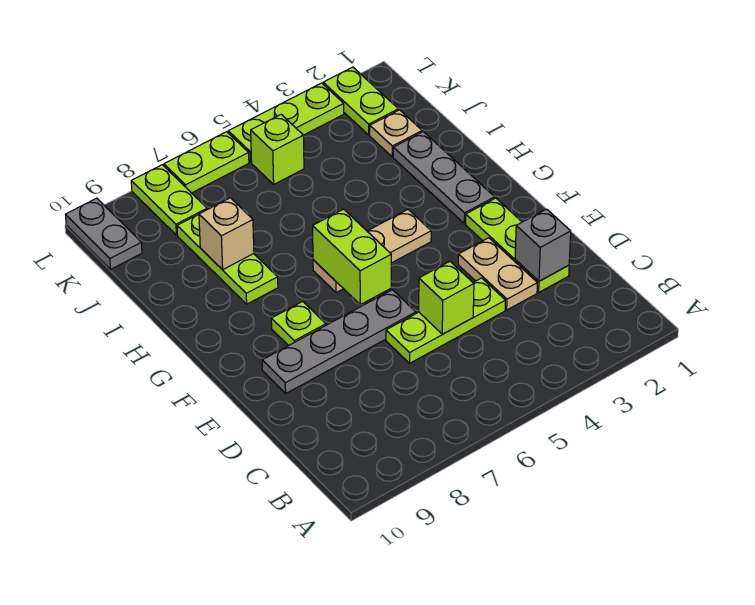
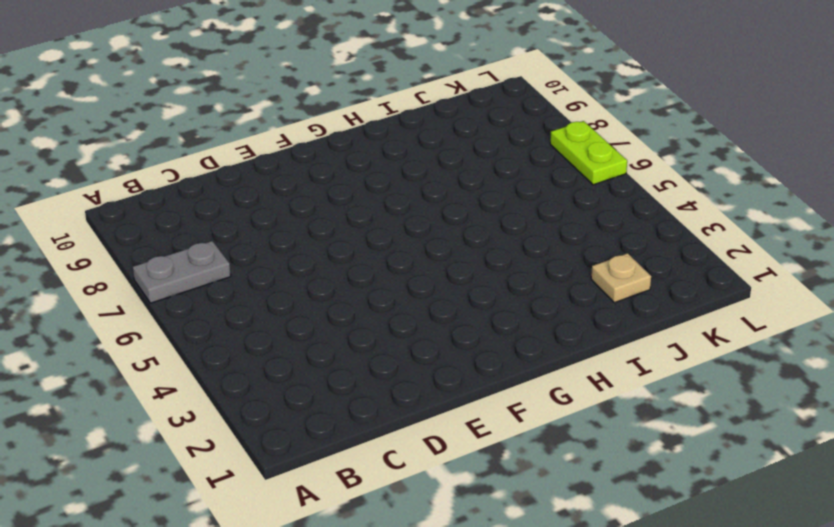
grey plate A7:B7 level 1 -> grey plate K10:L10 level 1
none -> lime plate D2:F2 level 1
none -> tan plate D3:E3 level 1
none -> lime plate D4:D6 level 1

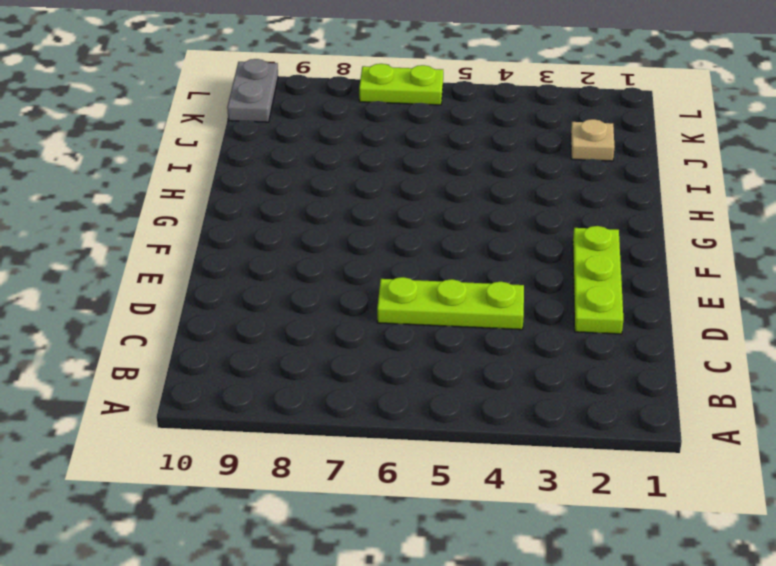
none -> tan plate D3:E3 level 1
none -> grey plate E6:E9 level 1
none -> lime plate F8 level 1

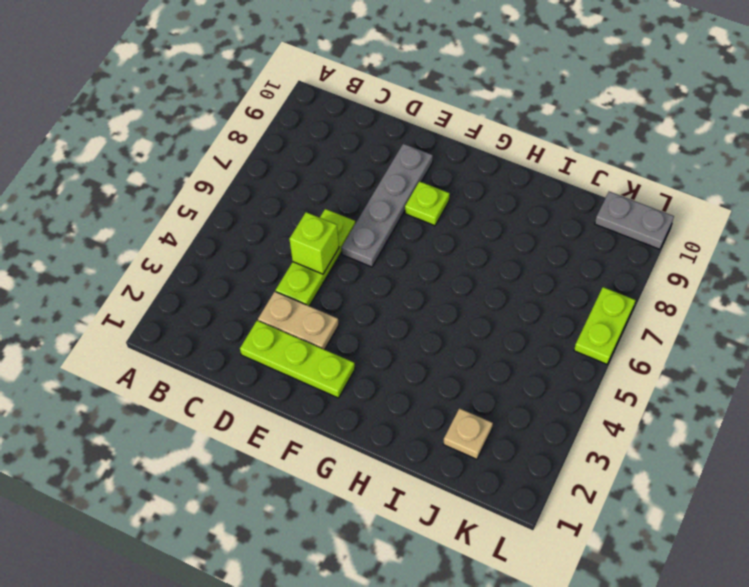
none -> grey plate G2:I2 level 1
none -> tan plate G4:G6 level 1
none -> lime plate H8:J8 level 1

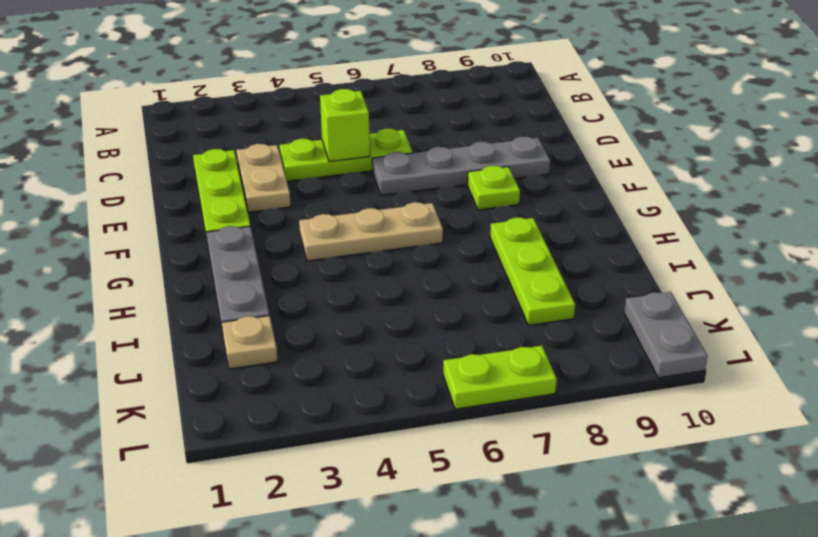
none -> lime plate K2:L2 level 1
none -> lime brick K5 level 1
none -> lime plate K8:L8 level 1

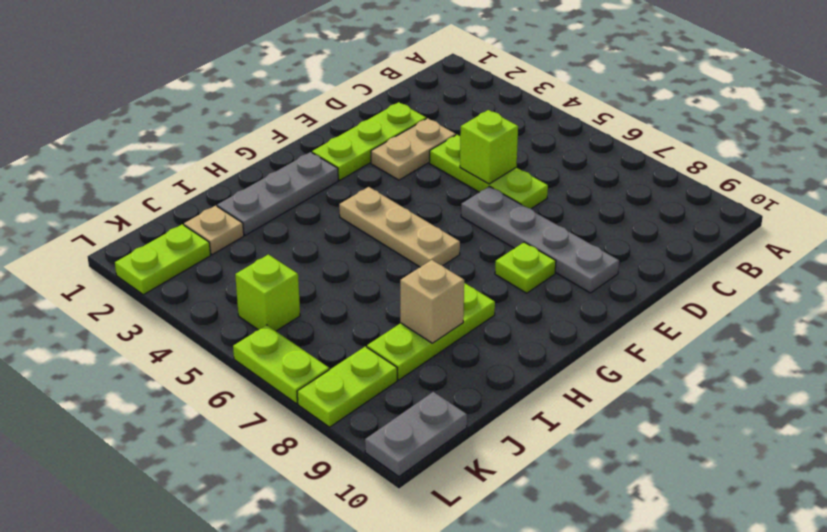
none -> lime plate L3:L5 level 1
none -> grey brick D2 level 2
none -> lime brick F6:G6 level 2

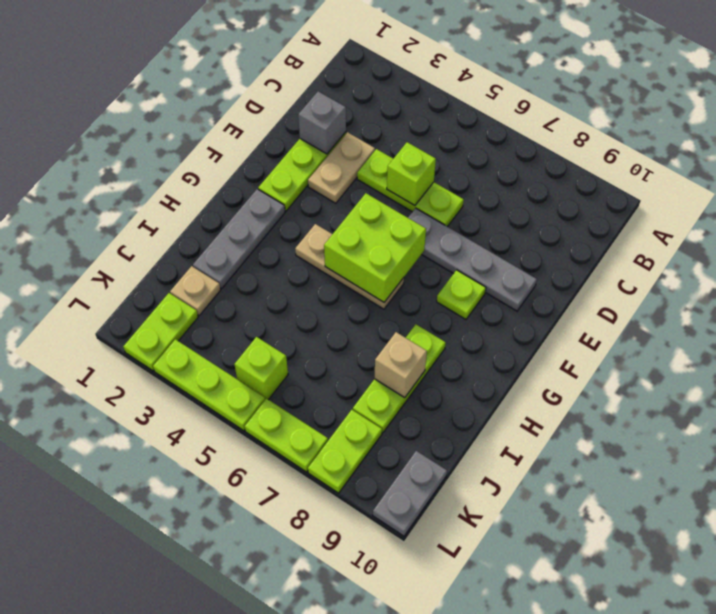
lime brick F5:G6 level 2 -> lime brick F6:G6 level 2

